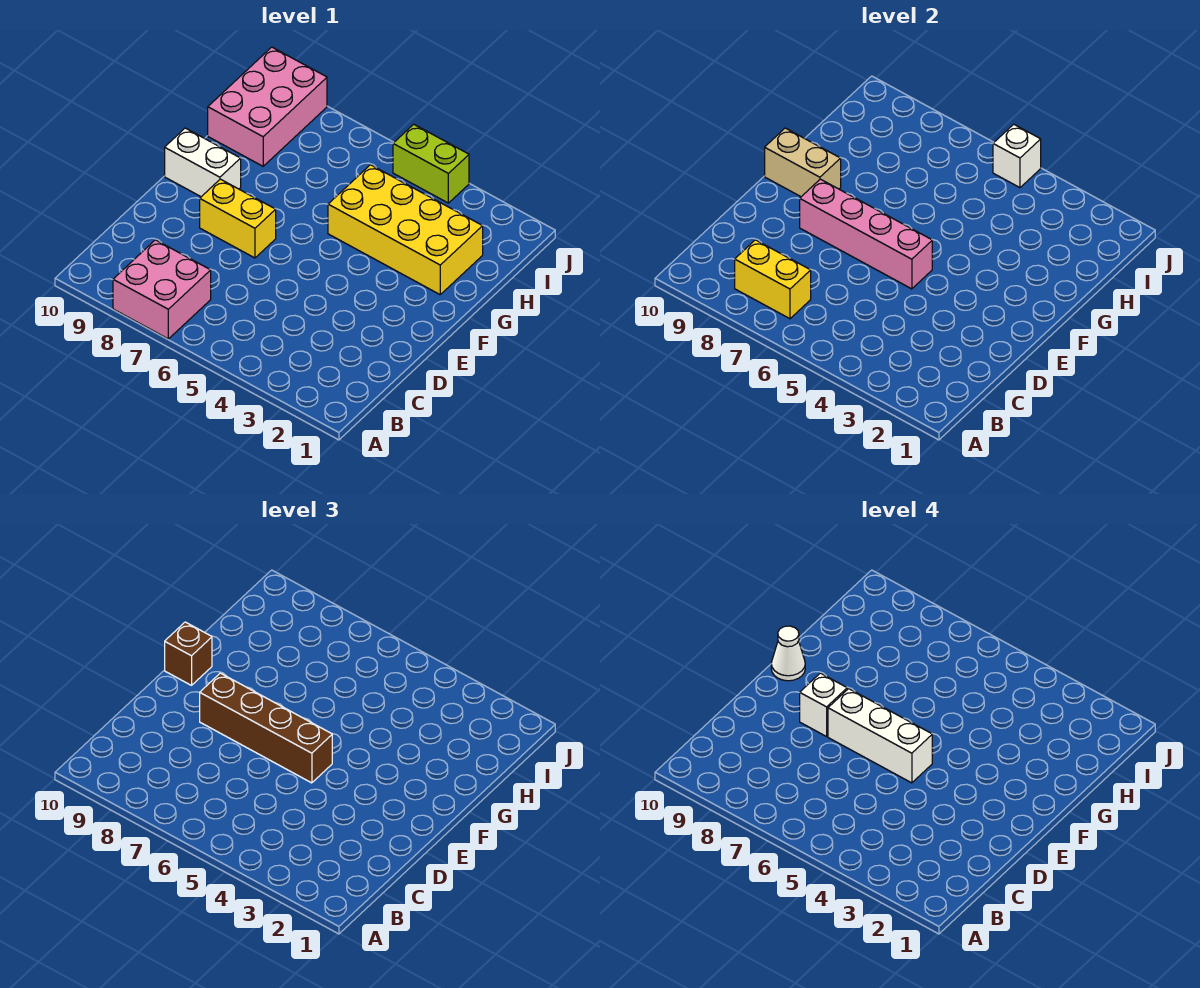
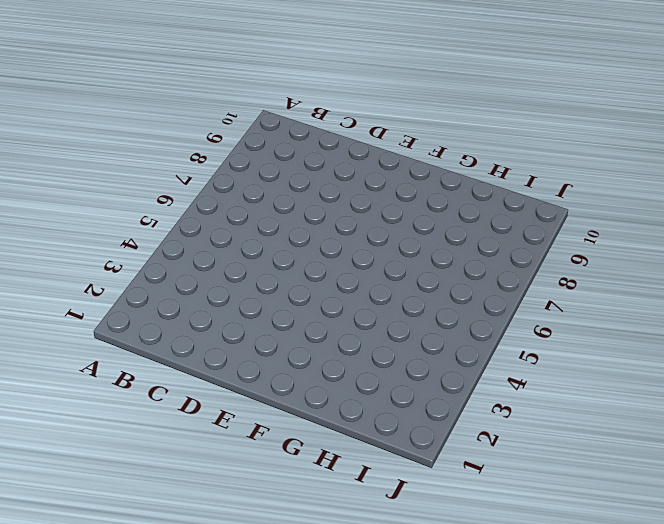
none -> pink brick A7:B8 level 1
none -> yellow brick E7:E8 level 1
none -> white brick F9:F10 level 1

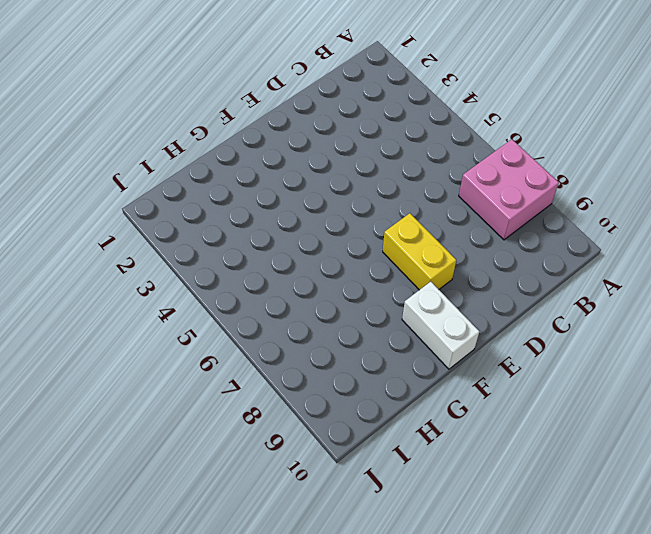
none -> yellow brick G2:H5 level 1
none -> pink brick H9:J10 level 1
none -> lime brick J4:J5 level 1

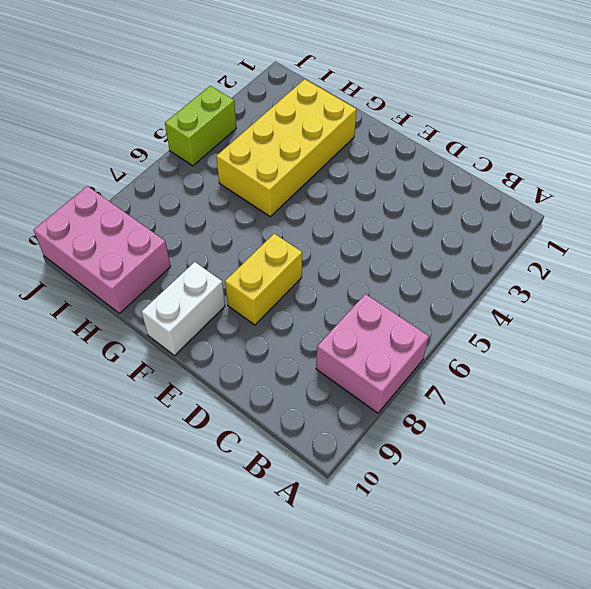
none -> yellow brick B7:B8 level 2
none -> pink brick E5:E8 level 2
none -> tan brick F9:F10 level 2

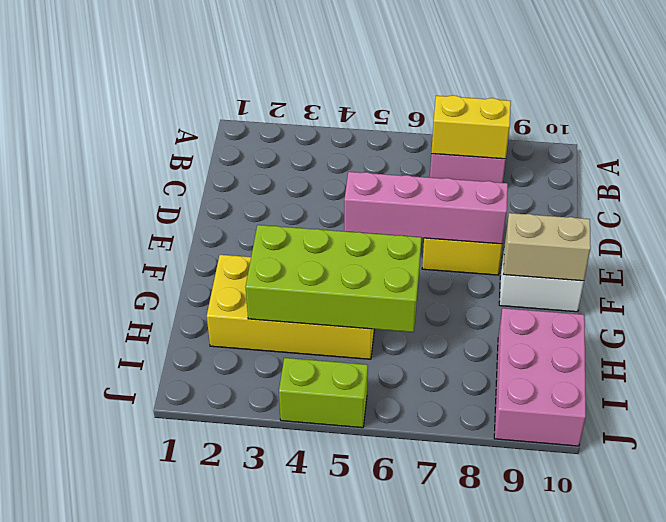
lime brick G3:H6 level 2 -> none
none -> white brick J5 level 2
none -> brown brick E5:E8 level 3
none -> brown brick F10 level 3

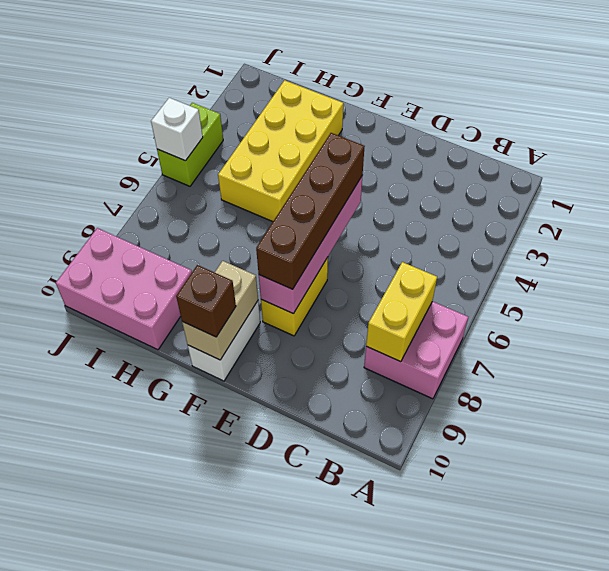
none -> white brick E5:E7 level 4
none -> white brick E8 level 4
none -> white cone F10 level 4

